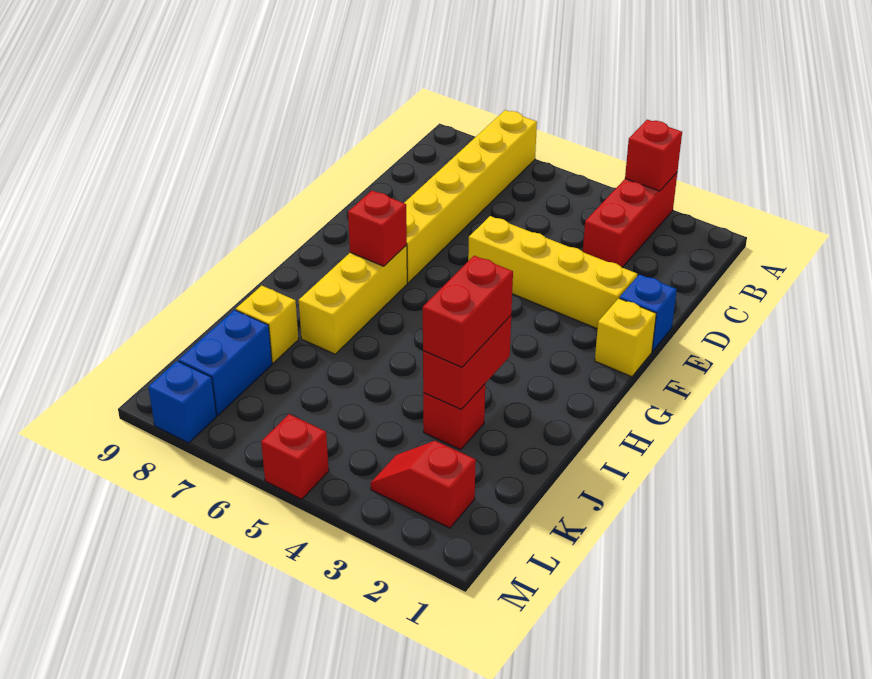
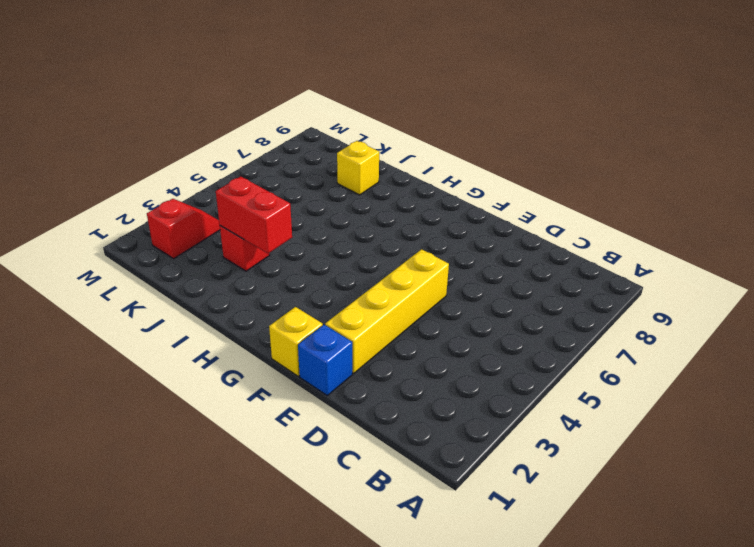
none -> red brick A3:C3 level 1
none -> yellow brick A7:F7 level 1
none -> yellow brick G7:I7 level 1

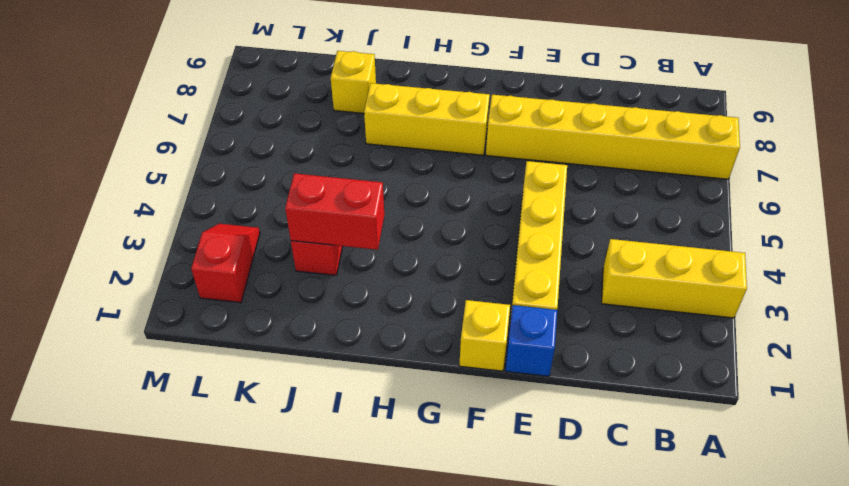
yellow brick A3:C3 level 1 -> red brick A3:C3 level 1
none -> blue brick K8:L8 level 1
none -> red brick M5 level 1
none -> blue brick M8 level 1

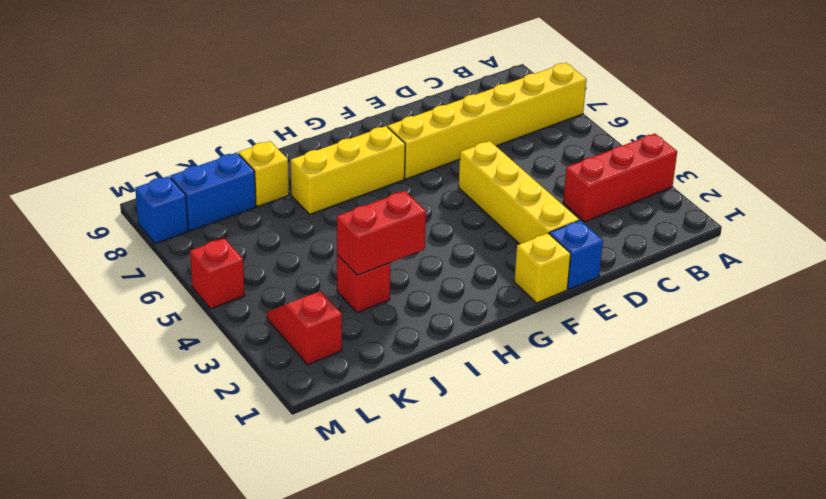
none -> red brick A3 level 2
none -> red brick G7 level 2
none -> red brick I3:J3 level 3

